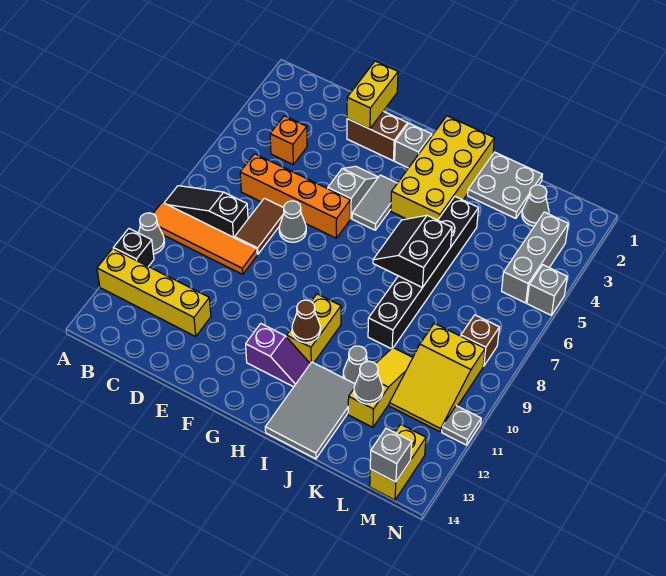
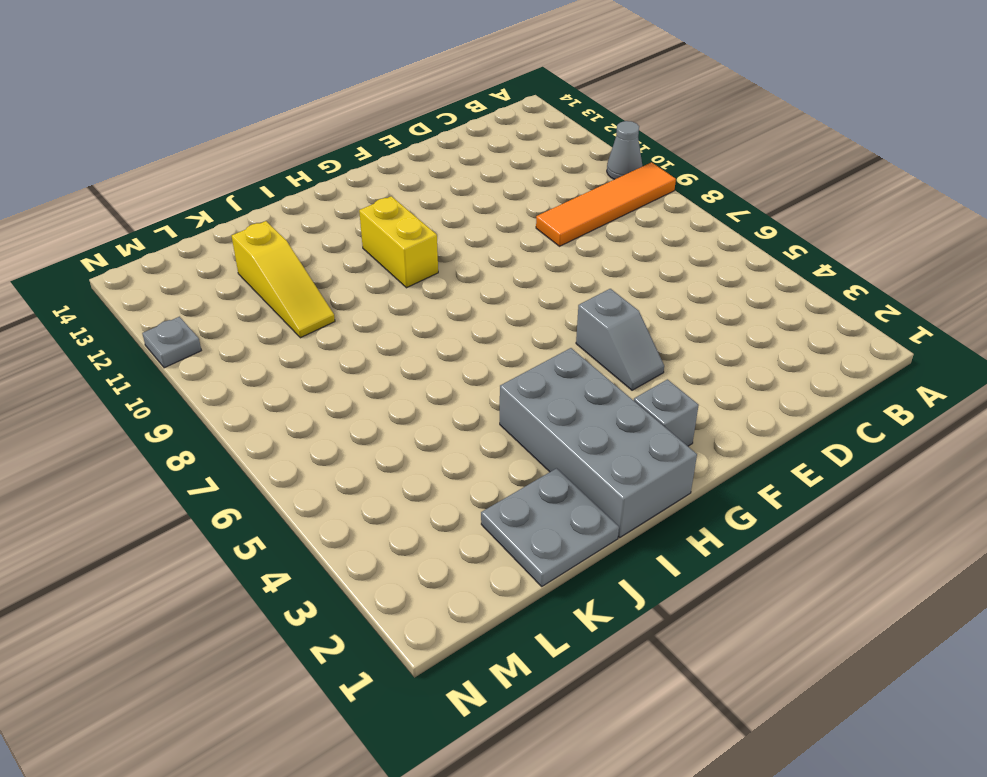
grey brick H1:I4 level 1 -> yellow brick H1:I4 level 1
none -> black slope A8:C8 level 1 top C
none -> black brick A11 level 1
none -> yellow brick A12:D12 level 1
none -> orange brick C4 level 1

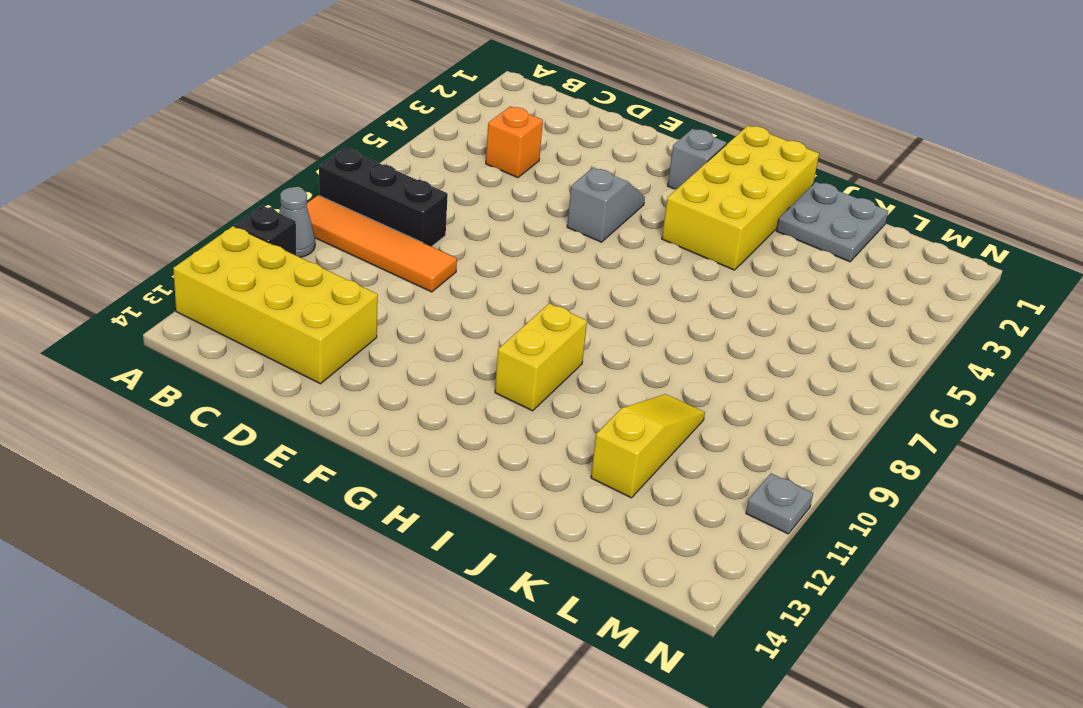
black brick A8:C8 level 1 -> black slope A8:C8 level 1 top C
yellow brick A12:D13 level 1 -> yellow brick A12:D12 level 1
none -> orange brick C6:F6 level 1
none -> brown tile D7:D8 level 1
none -> brown brick E2:F2 level 1
none -> grey cone E7 level 1

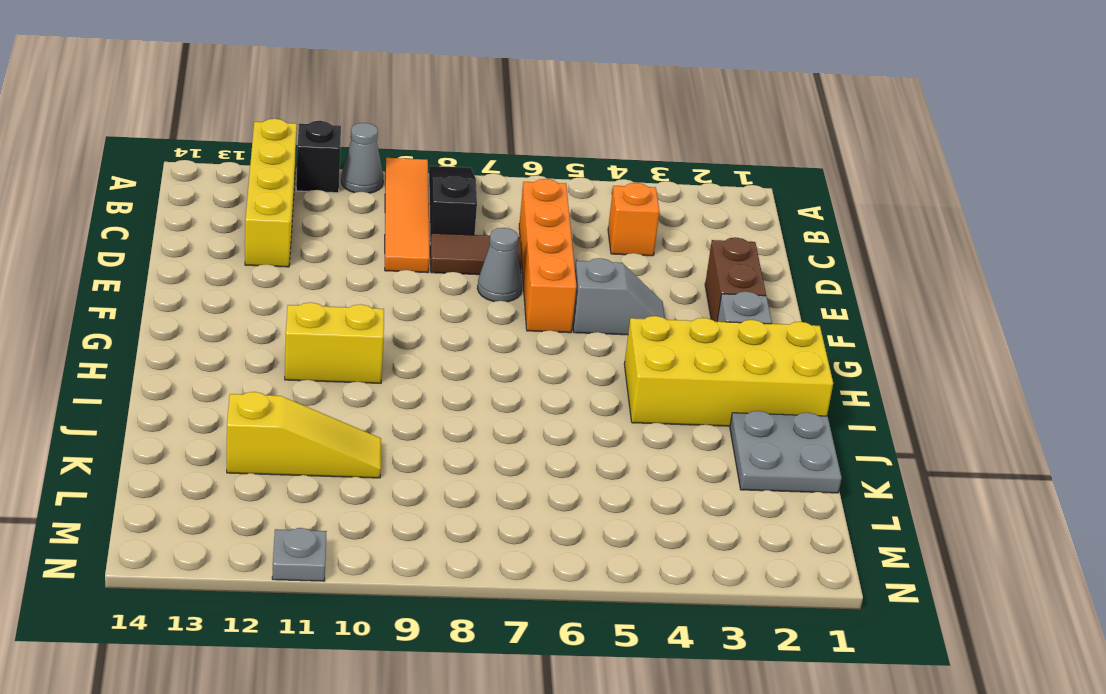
none -> grey tile G4:G5 level 1
none -> purple slope G12:H12 level 1 top G
none -> grey tile I12:J14 level 1
none -> black brick J4:J9 level 1

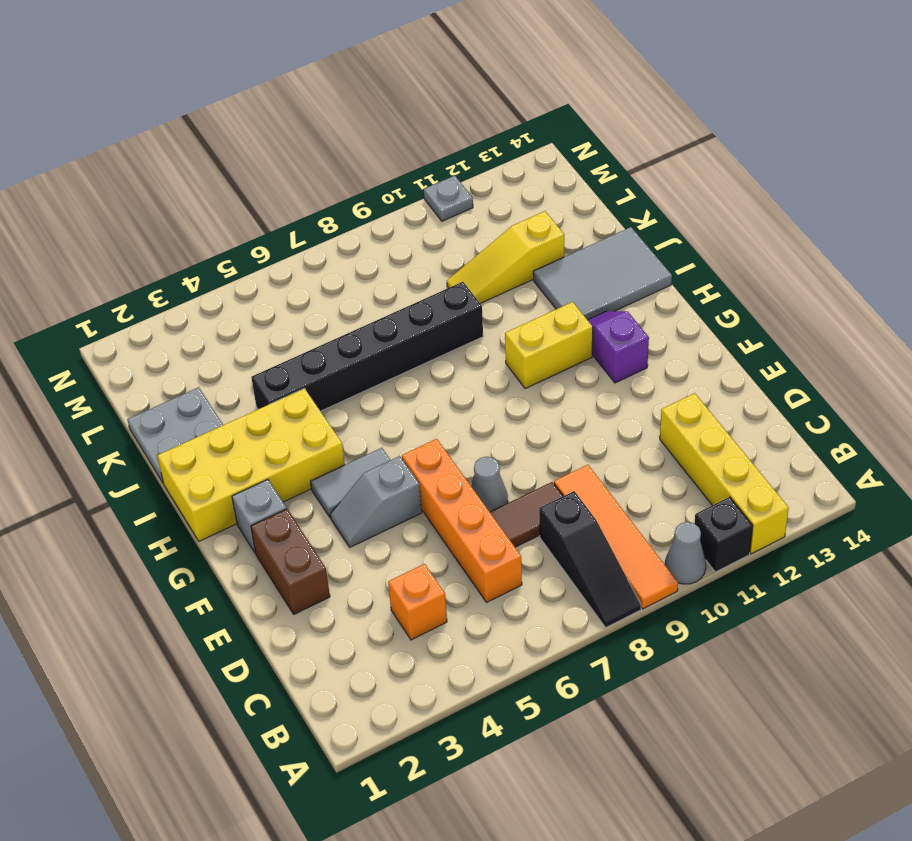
none -> grey cone J11 level 1
none -> grey cone L2 level 1
none -> yellow slope L9:M11 level 1 top 9
none -> grey brick M3:M5 level 1

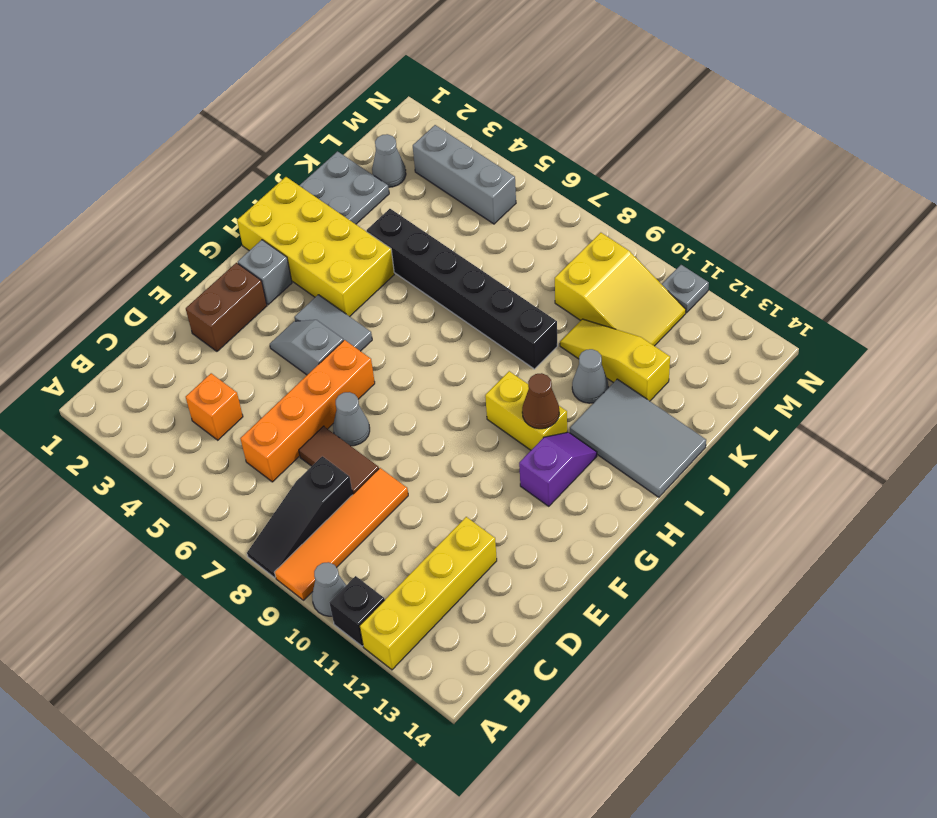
none -> brown brick M8 level 1
none -> yellow brick M13:M14 level 1
none -> grey brick N5 level 1
none -> yellow brick E1:E2 level 2

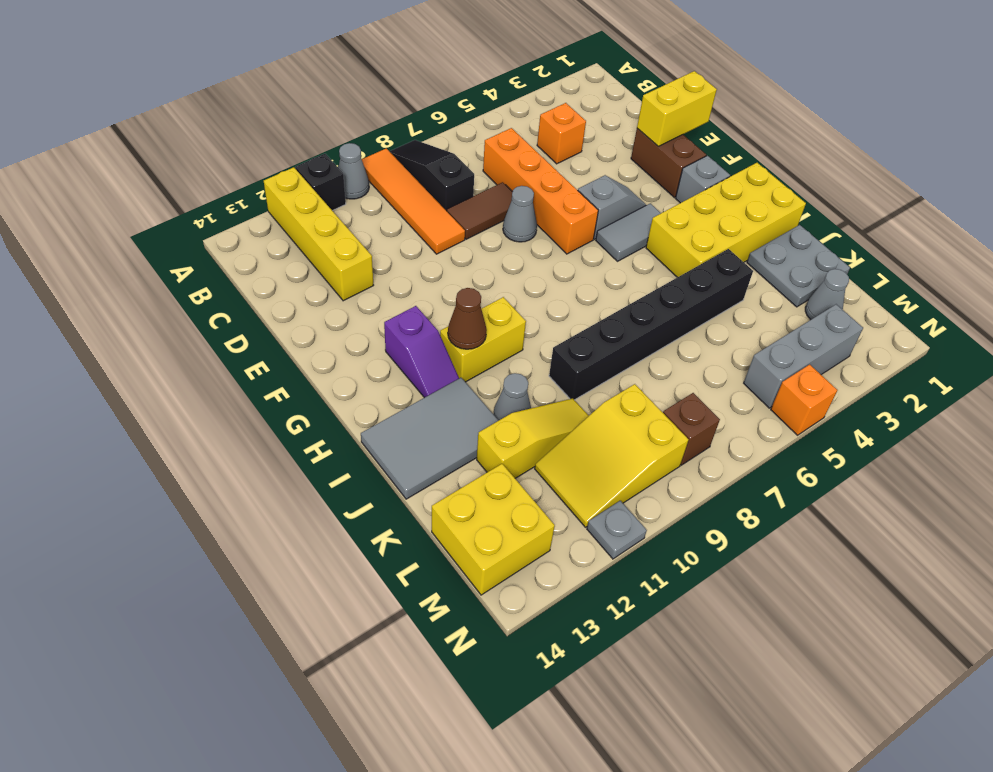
yellow brick L13:M14 level 1 -> yellow brick M13:M14 level 1
orange brick N5 level 1 -> grey brick N5 level 1
none -> black slope I6:J7 level 2 top J
none -> grey cone K12 level 2
none -> grey brick M14 level 2

